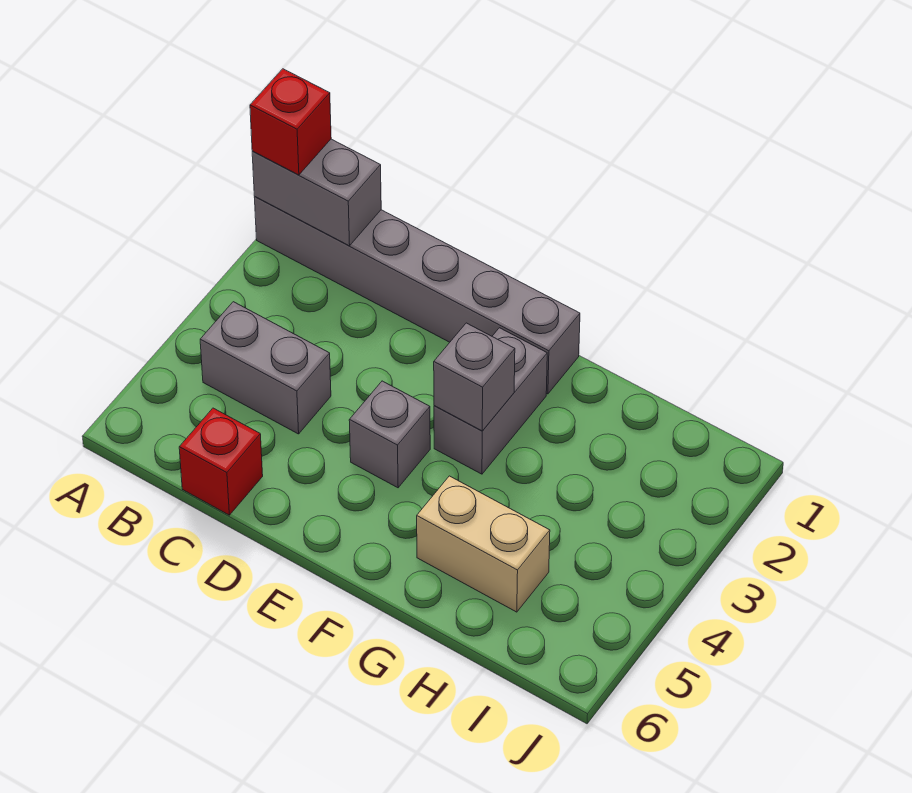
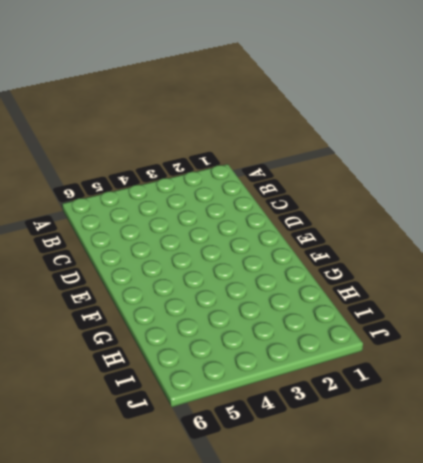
none -> grey brick A1:F1 level 1
none -> grey brick B4:C4 level 1

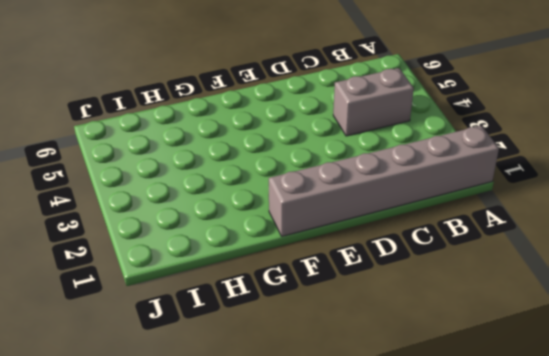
none -> red brick C6 level 1
none -> grey brick E4 level 1

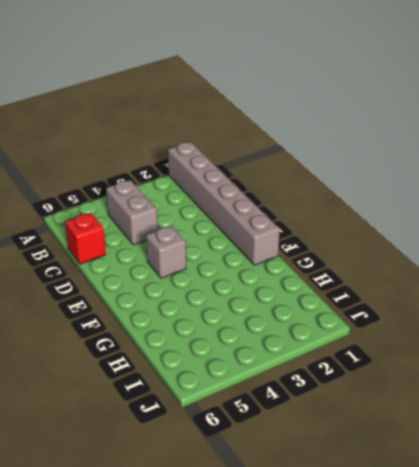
none -> grey brick F2:F3 level 1
none -> tan brick G5:H5 level 1

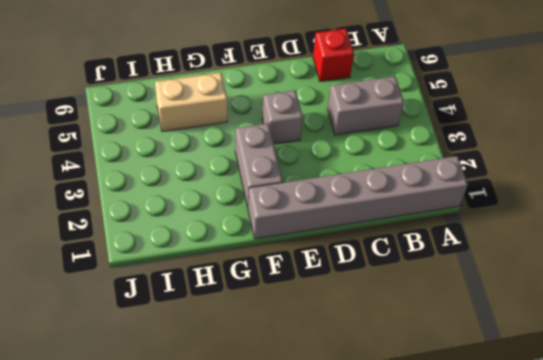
none -> grey brick A1:B1 level 2
none -> grey brick F3 level 2

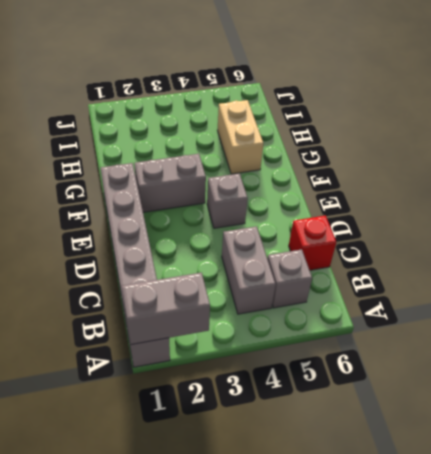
grey brick A1:A2 level 2 -> grey brick A1:B1 level 2
grey brick B5 level 1 -> grey brick F3 level 2
none -> red brick A1 level 3

